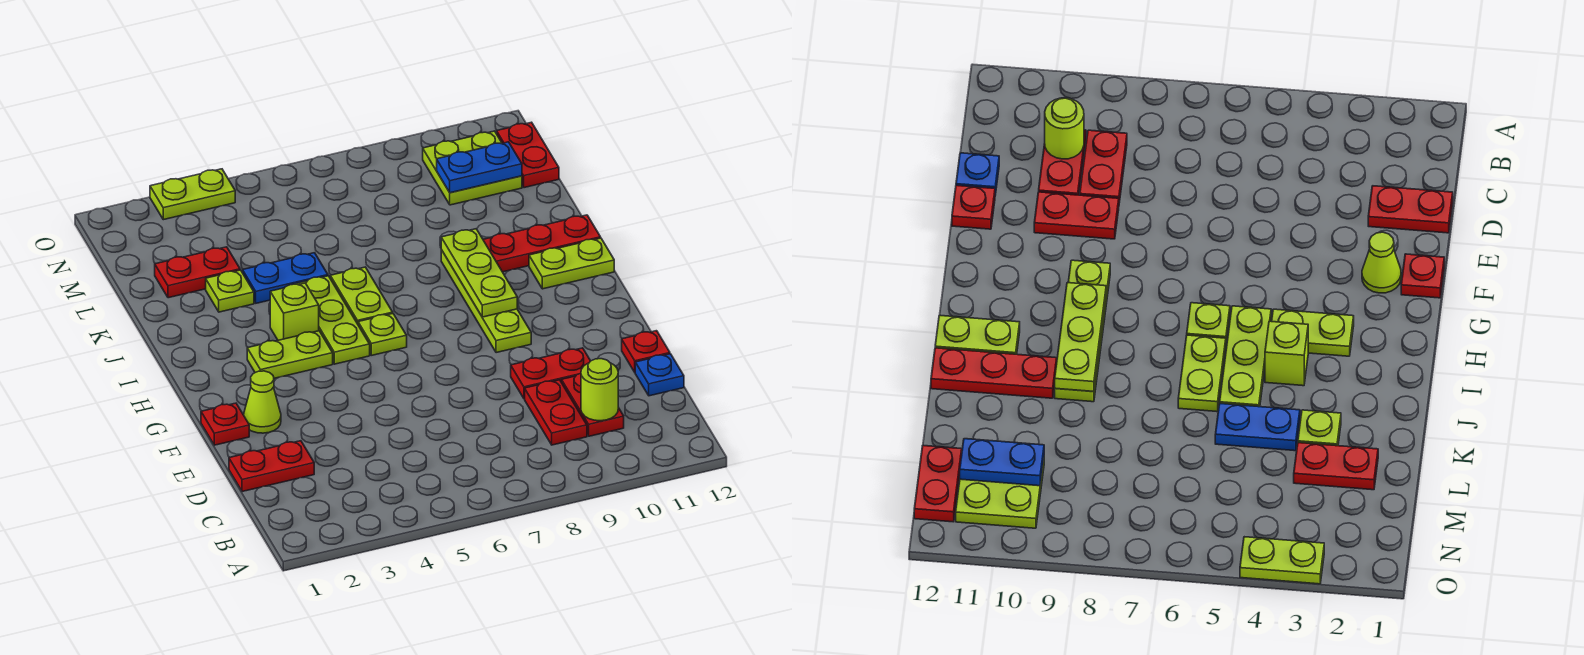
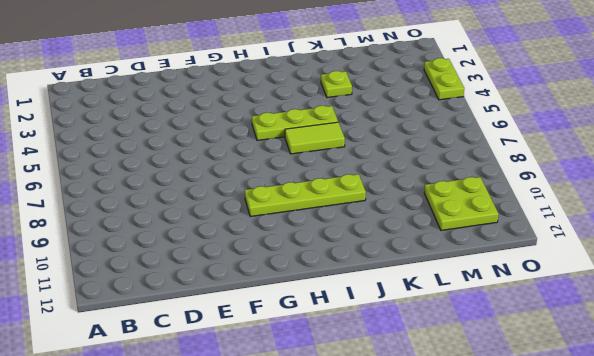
lime tile I6:J6 level 1 -> lime plate I6:J6 level 1
none -> red plate C9:D9 level 1
none -> red plate C10:D10 level 1
none -> red plate D1:D2 level 1

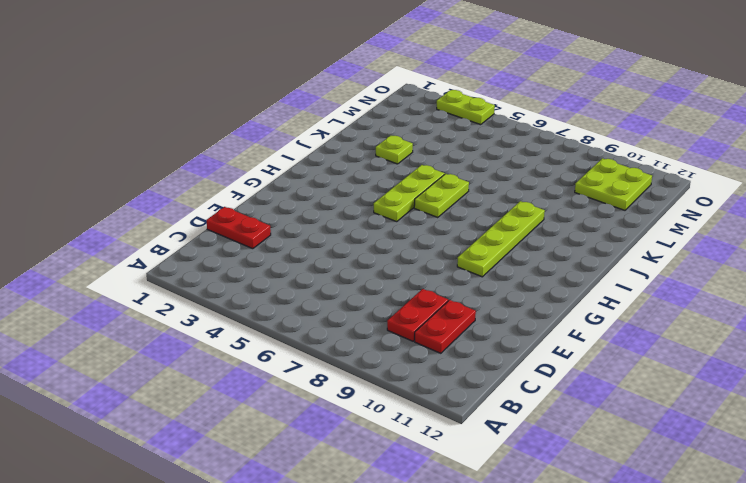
none -> blue plate D12 level 1
none -> red plate E9:E10 level 1
none -> red plate E12 level 1

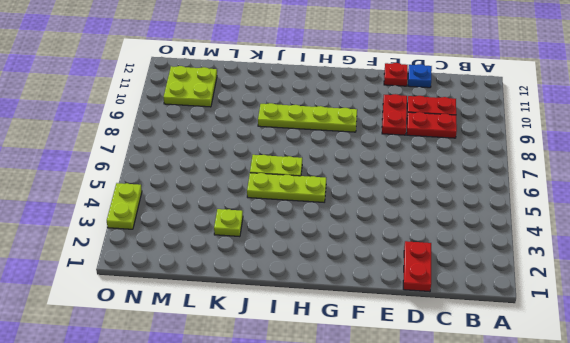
none -> red plate F1 level 1
none -> lime cone F2 level 1
none -> lime plate H3:H4 level 1

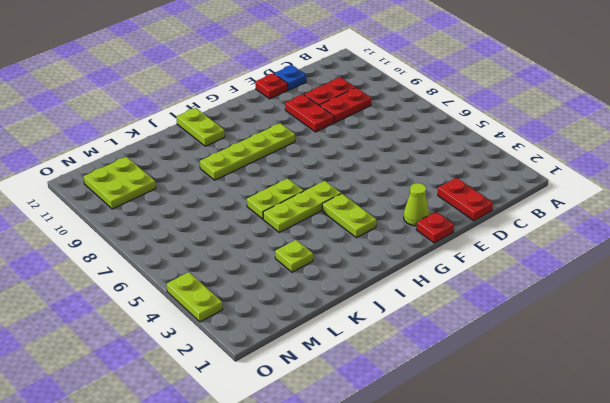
none -> lime plate H6 level 1
none -> lime brick I4 level 1
none -> red plate J10:J12 level 1

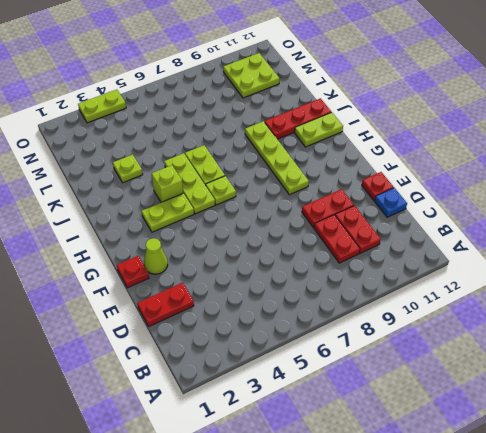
none -> blue plate K4:K5 level 1
none -> red plate L2:L3 level 1
none -> red plate M12:N12 level 1

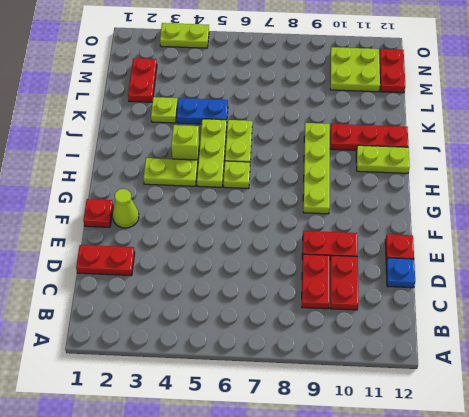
red plate L2:M2 level 1 -> red plate L2:L3 level 1
none -> lime round brick C10 level 2
none -> lime plate H9:J9 level 2
none -> blue plate M10:M11 level 2

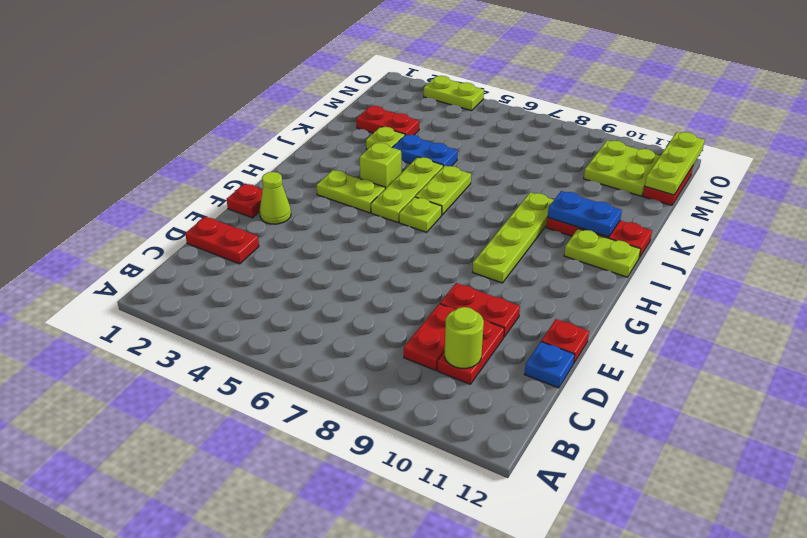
blue plate J10:J11 level 2 -> blue plate M10:M11 level 2
lime plate M12:O12 level 2 -> lime plate H9:J9 level 2

